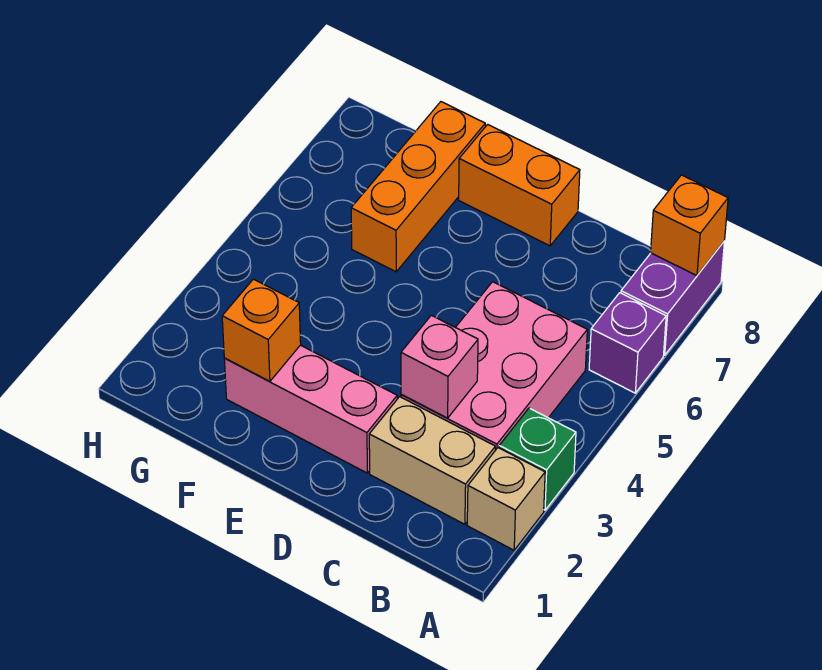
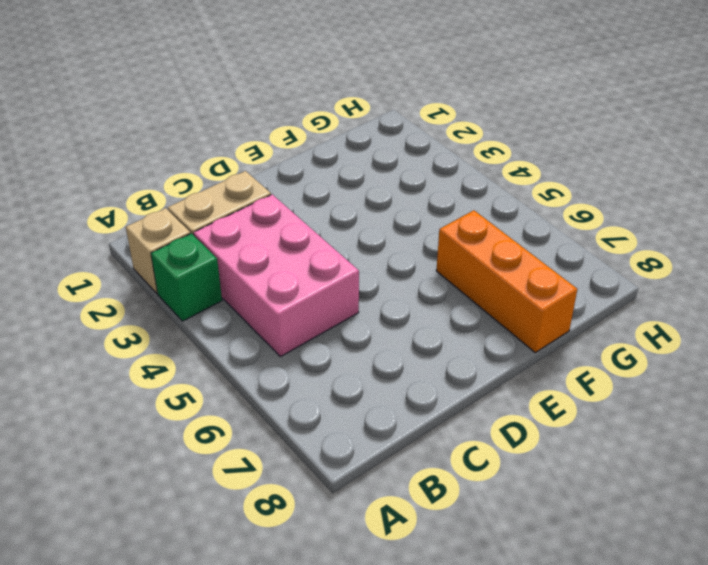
none -> purple brick A6 level 1
none -> purple brick A7:A8 level 1
none -> pink brick D2:F2 level 1

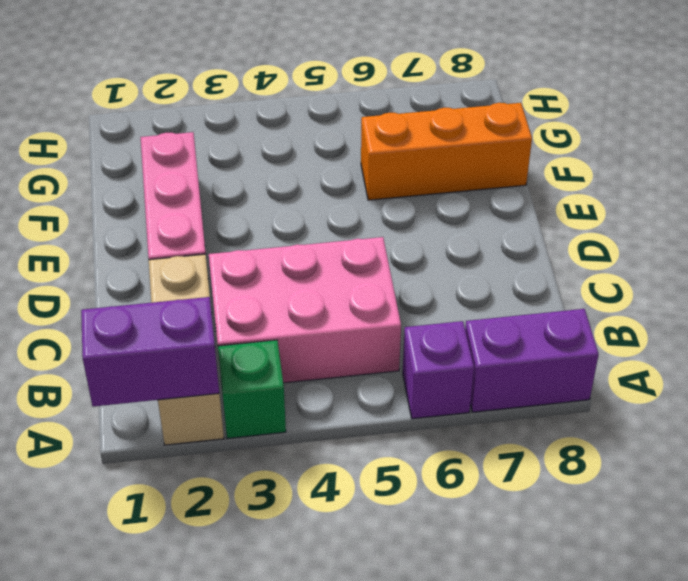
purple brick A1:A2 level 2 -> none
none -> orange brick D8:E8 level 1
none -> orange brick A8 level 2
none -> pink brick C3 level 2

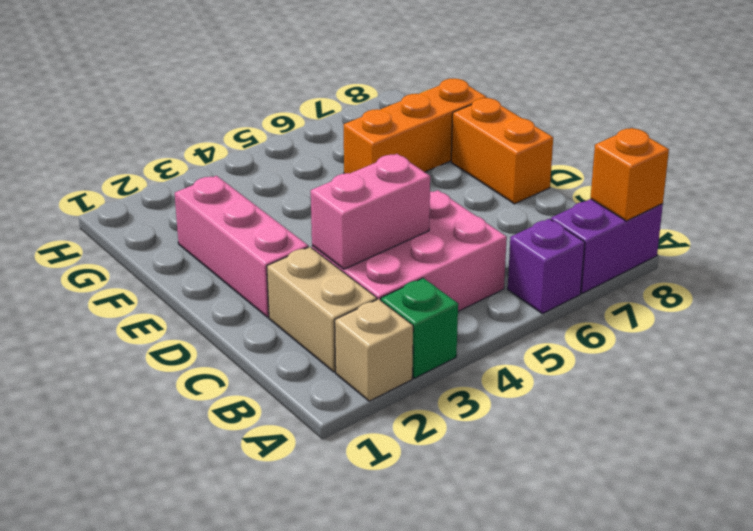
pink brick C3:C4 level 2 -> pink brick C3 level 2
none -> orange brick F2 level 2

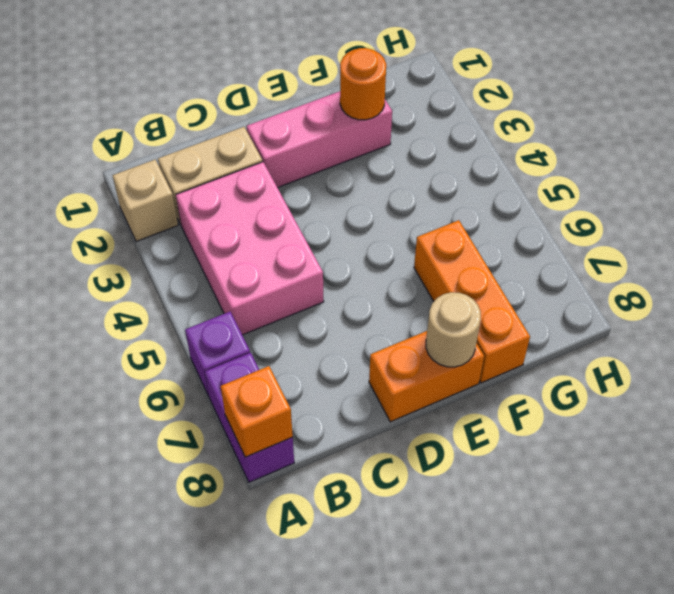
tan round brick E8 level 2 -> none
orange round brick F2 level 2 -> orange brick F2 level 2
none -> green brick A3 level 1
none -> pink brick C3 level 2

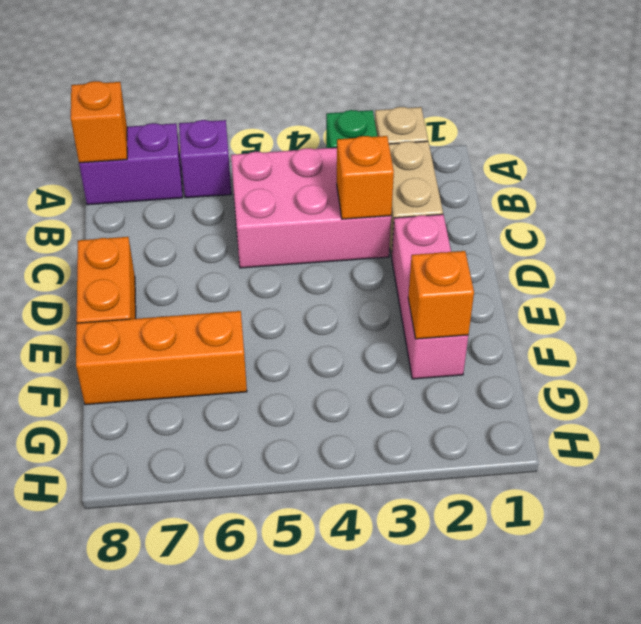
orange brick C3 level 2 -> pink brick C3 level 2

